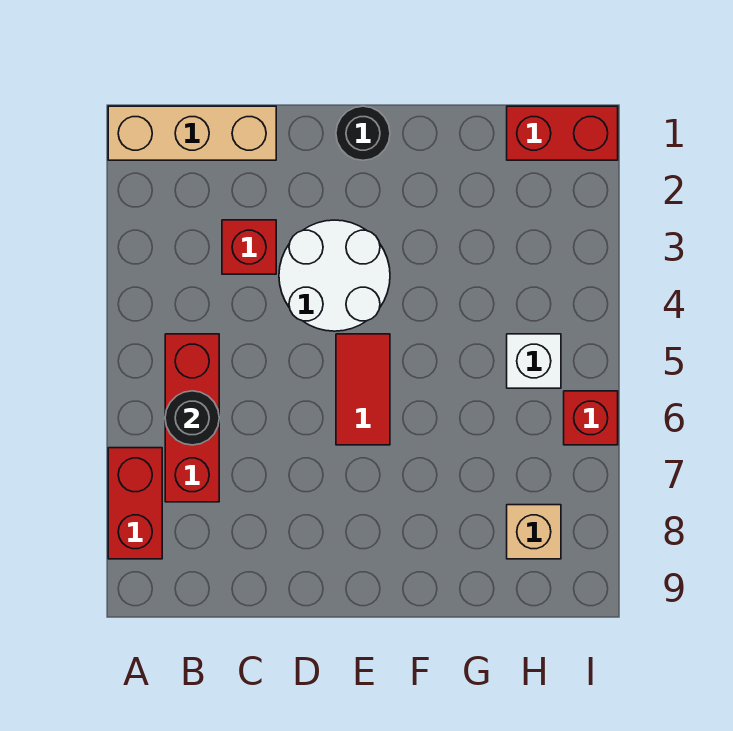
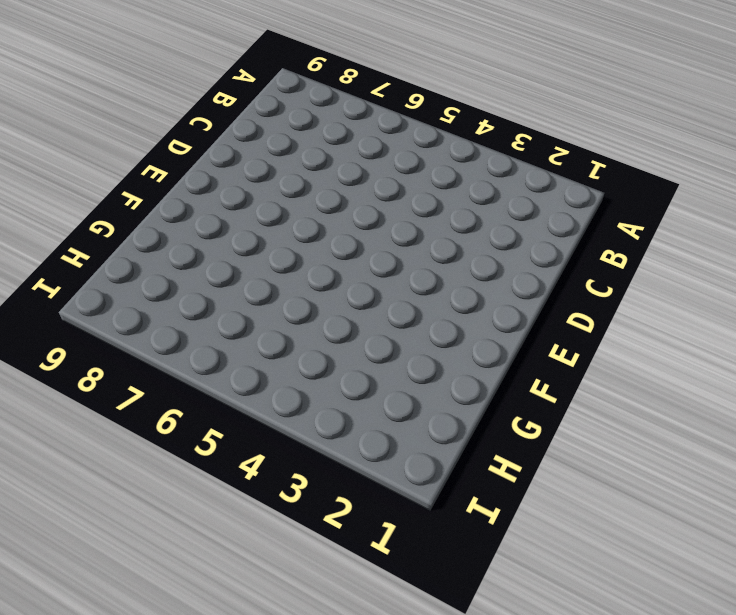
none -> tan brick A1:C1 level 1
none -> red brick A7:A8 level 1
none -> red brick B5:B7 level 1

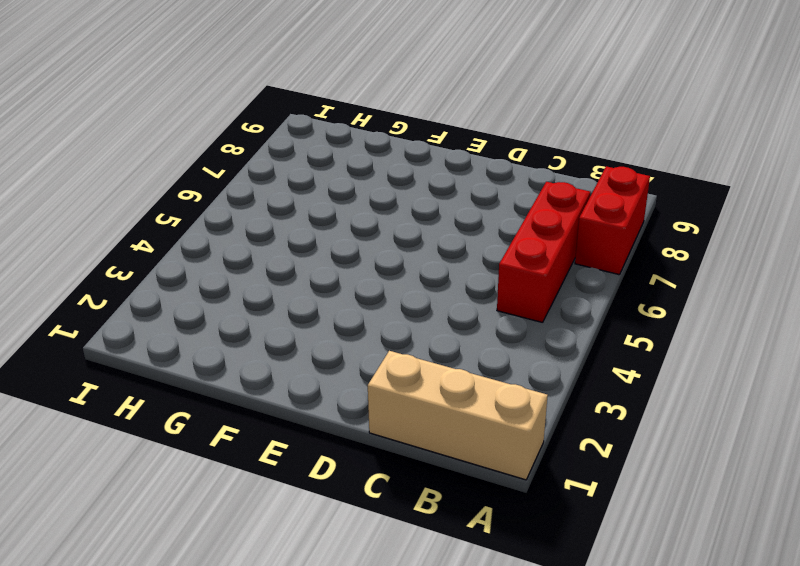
none -> red brick C3 level 1
none -> white round brick D3:E4 level 1
none -> black round brick E1 level 1

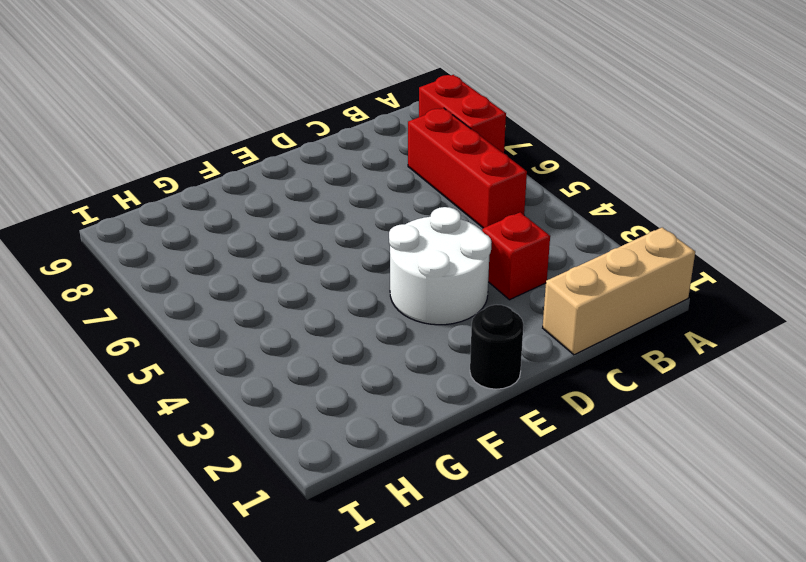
none -> red tile E5:E6 level 1
none -> red brick H1:I1 level 1
none -> white brick H5 level 1

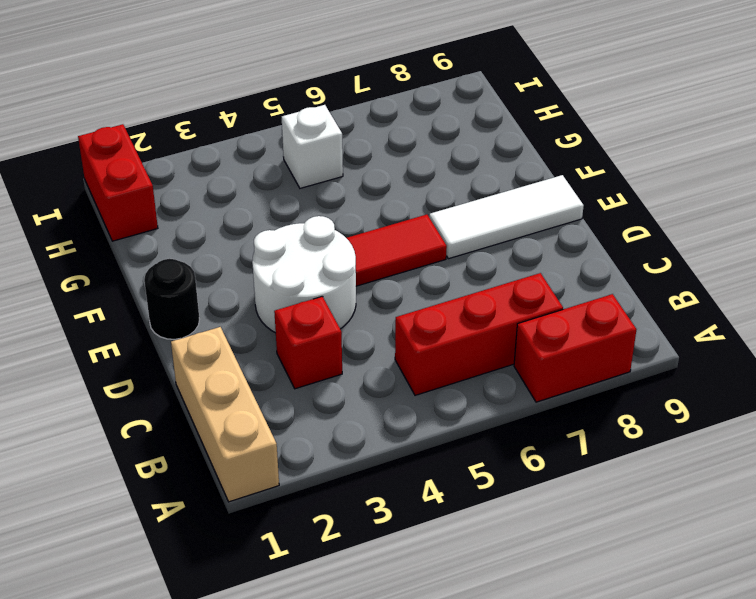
white tile E7:E9 level 1 -> none
none -> tan brick H8 level 1
none -> red brick I6 level 1
none -> black round brick B6 level 2

